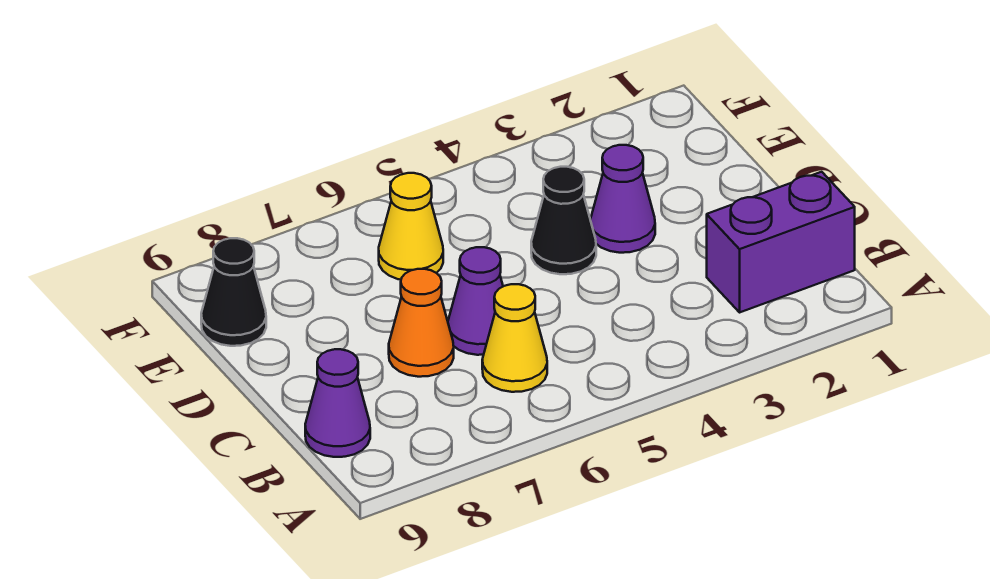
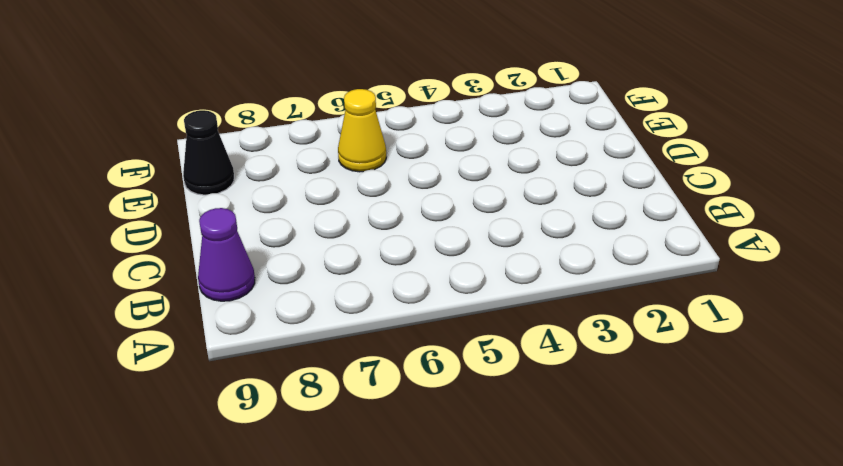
none -> purple brick B1:B2 level 1
none -> yellow cone B6 level 1

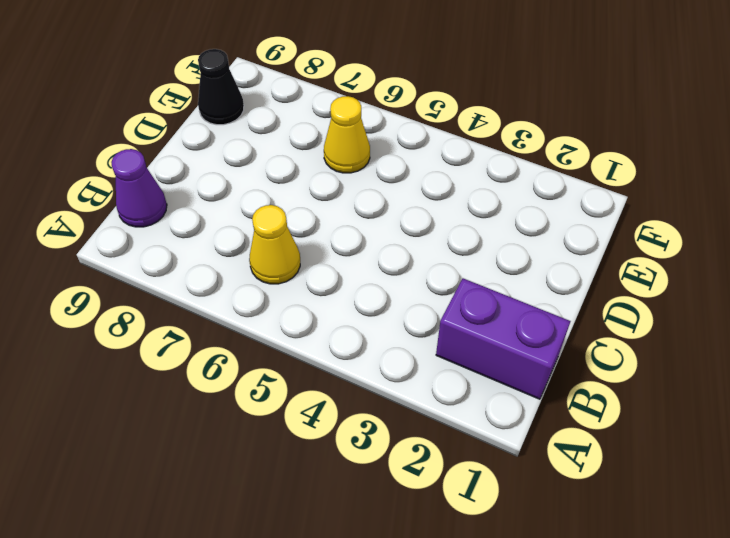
none -> purple cone C6 level 1
none -> orange cone C7 level 1

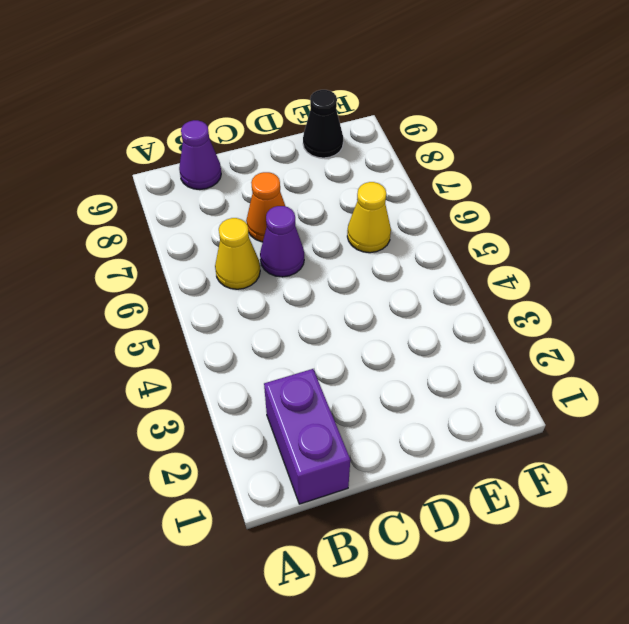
none -> purple cone D3 level 1
none -> black cone D4 level 1

